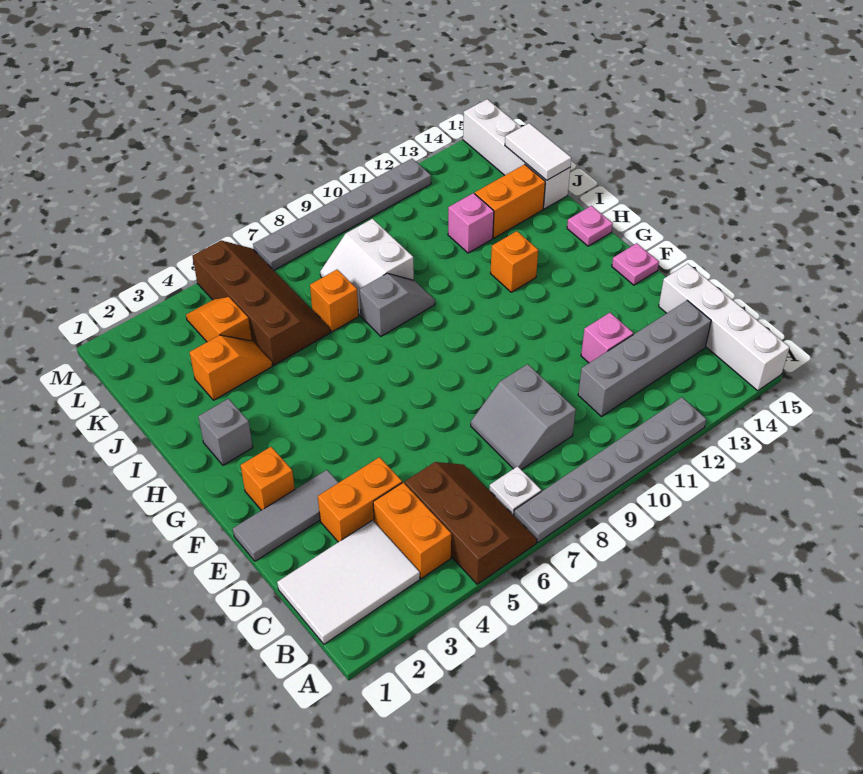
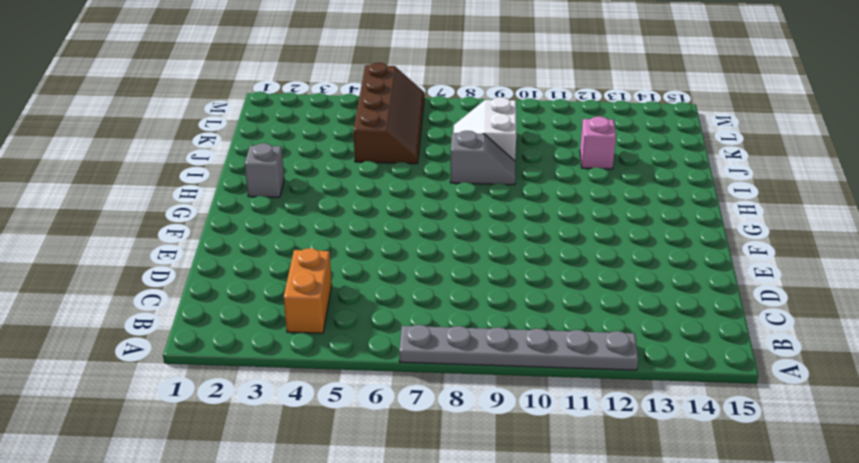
none -> brown slope A5:C6 level 1 top 5
none -> white brick A15:D15 level 1
none -> white tile B1:C3 level 1

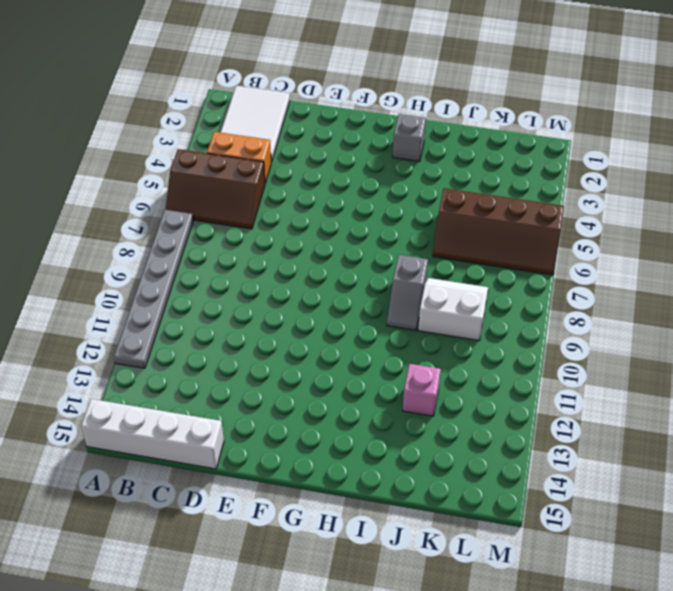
none -> white plate B7 level 1
none -> grey slope C8:D9 level 1 top 9
none -> grey brick C11:C14 level 1

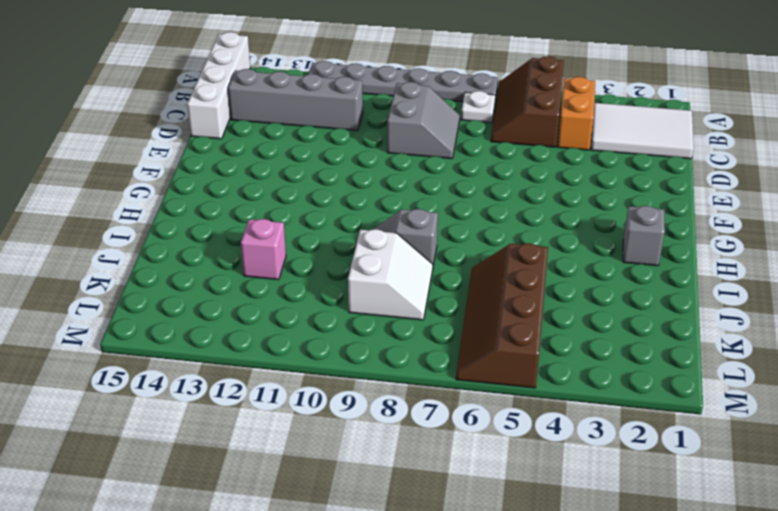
none -> orange brick D3:D4 level 1
none -> pink brick D12 level 1
none -> grey tile E1:E3 level 1

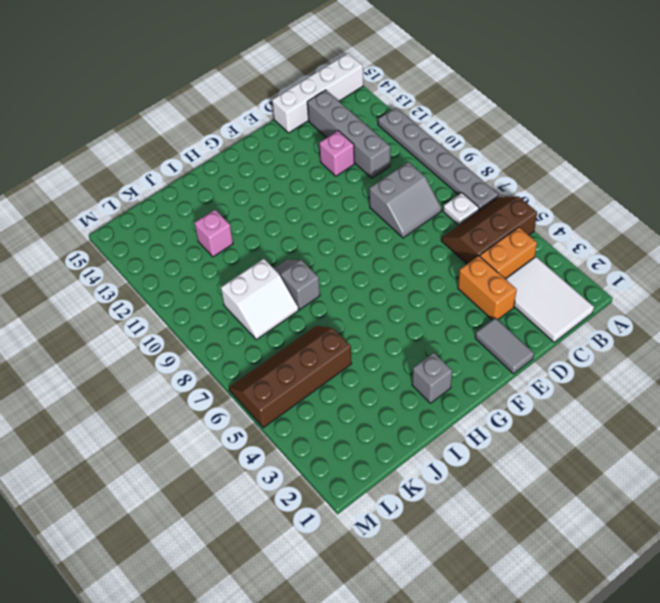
grey tile E1:E2 level 1 -> grey tile E1:E3 level 1
none -> orange brick F2 level 1
none -> pink plate F15 level 1
none -> orange brick H12 level 1

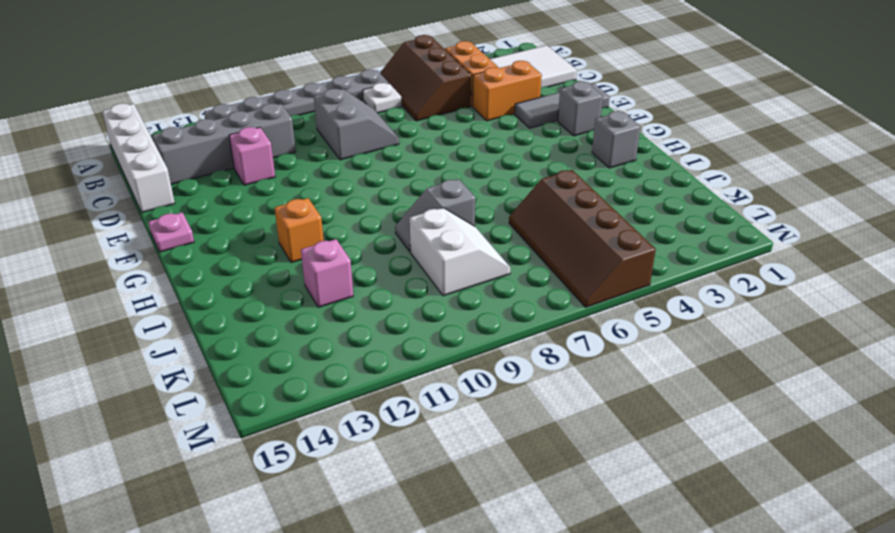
grey brick F2 level 1 -> orange brick F2 level 1
none -> pink plate H15 level 1
none -> orange slope J3:J4 level 1 top 3
none -> orange brick J7 level 1

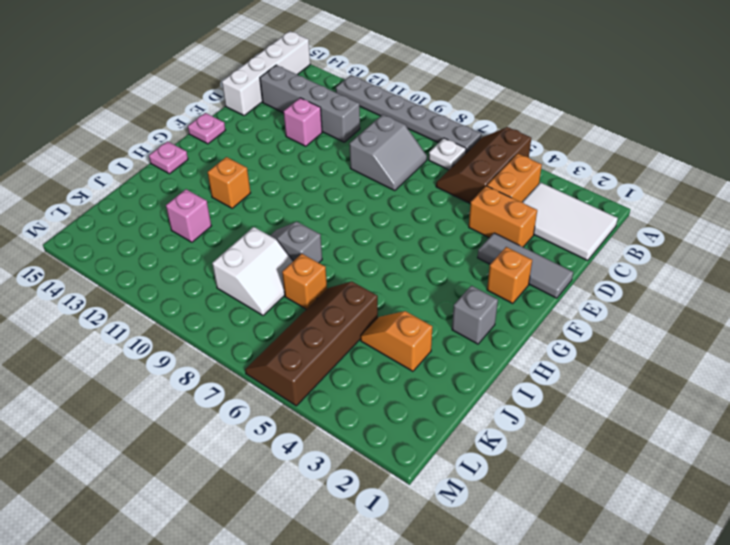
none -> orange brick J13:J14 level 1
none -> white brick J15:M15 level 1
none -> orange slope K4:L4 level 1 top K

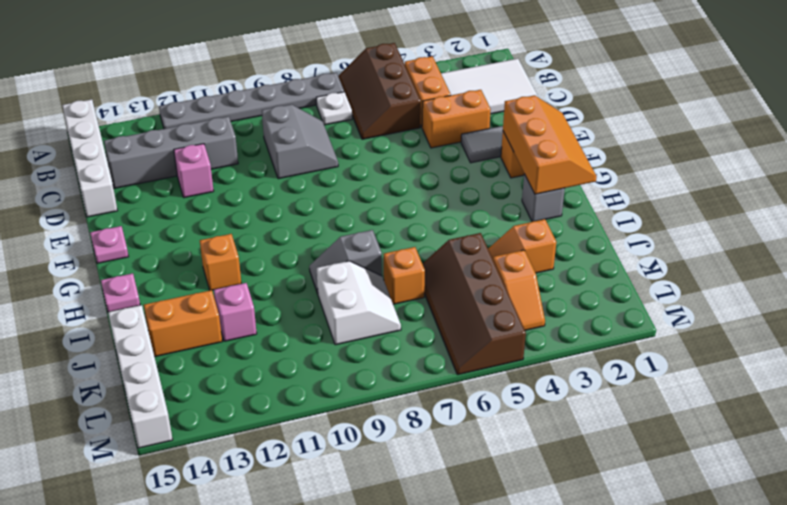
orange slope F1:H2 level 2 top 2 -> none
none -> grey plate M7:M12 level 1
none -> white tile J15:K15 level 2

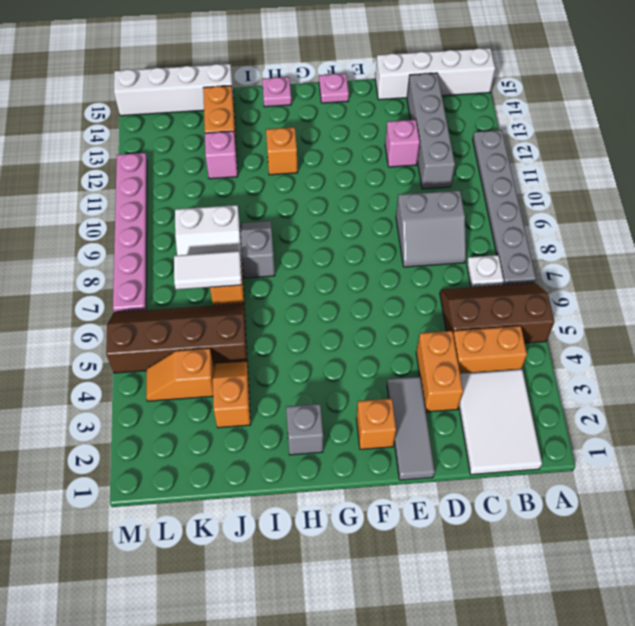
white tile J7:K7 level 2 -> white tile J15:K15 level 2
pink plate M7:M12 level 1 -> grey plate M7:M12 level 1

